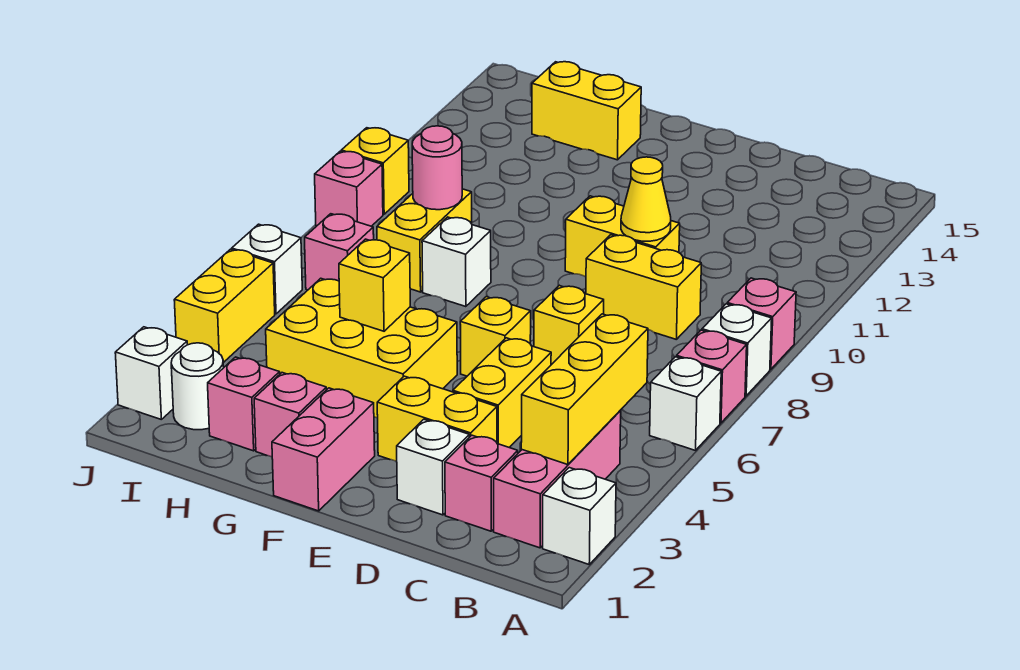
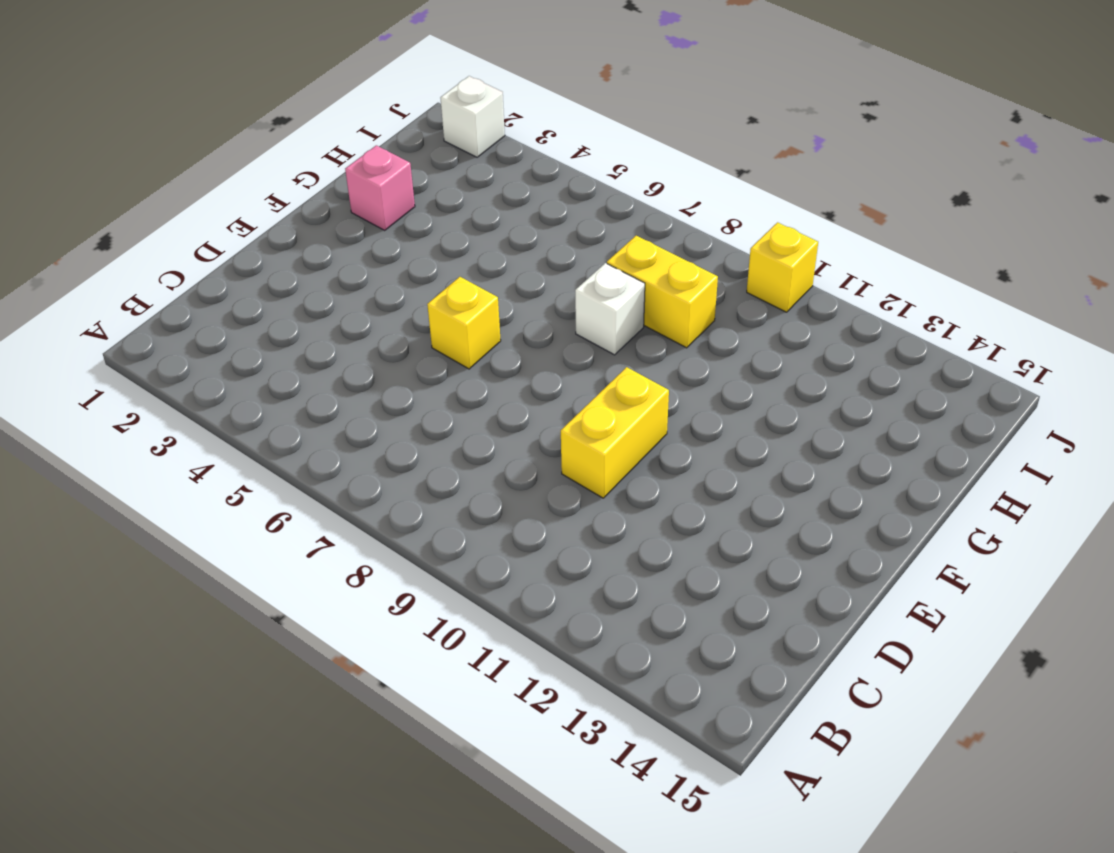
none -> white brick A2 level 1
none -> white brick A6 level 1
none -> pink brick A7 level 1
none -> white brick A8 level 1

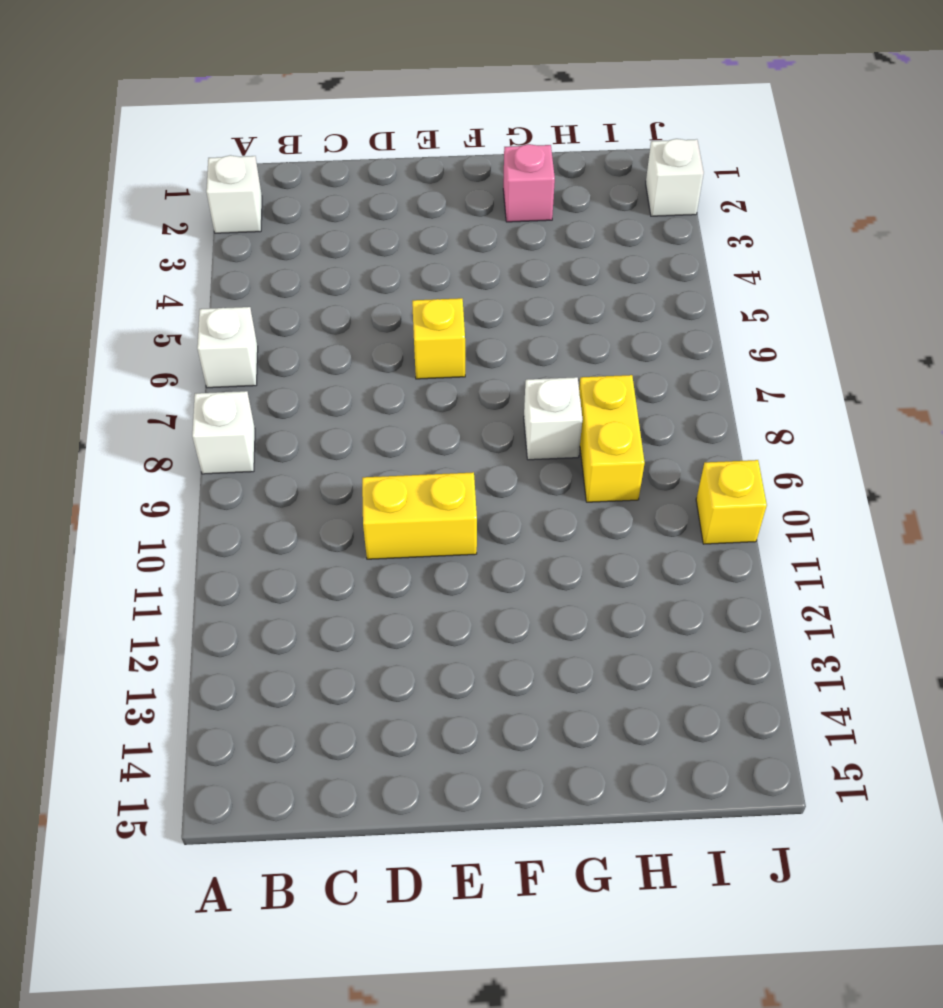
none -> pink brick A7 level 1
none -> pink brick A9 level 1
none -> pink brick B2:B4 level 1
none -> pink brick C2 level 1

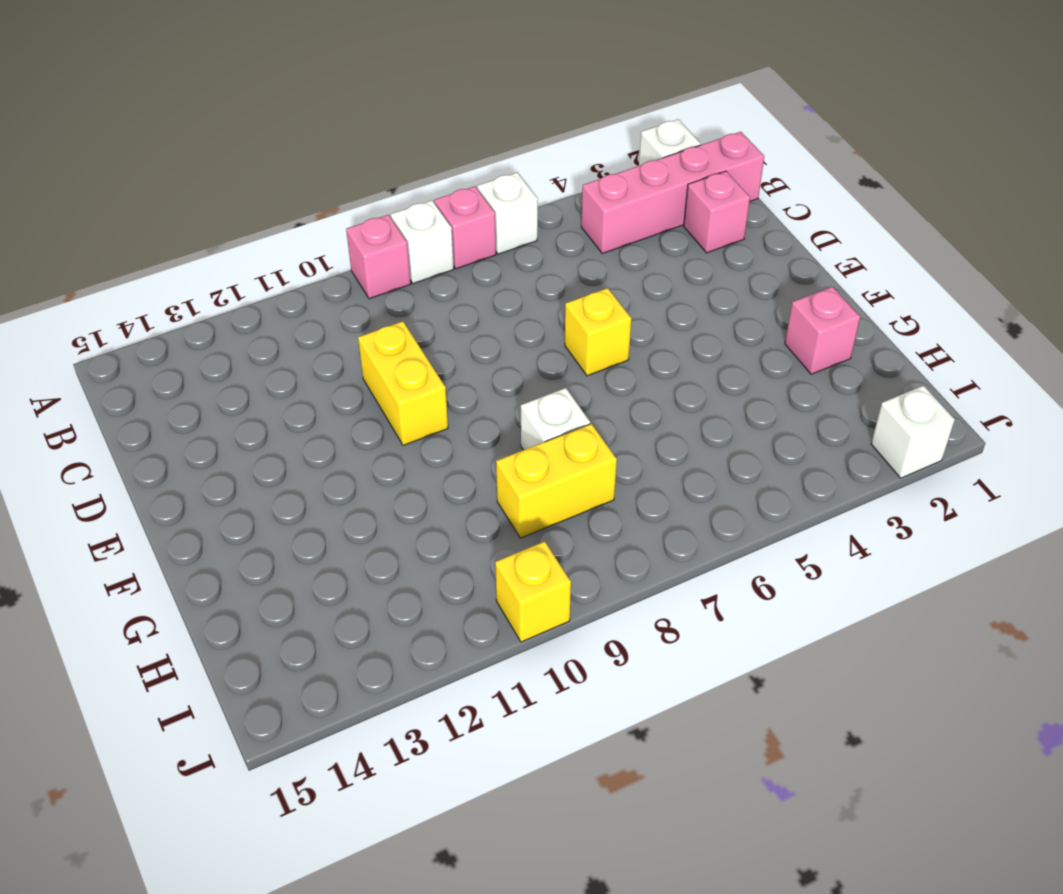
pink brick B1:B4 level 1 -> pink brick B2:B4 level 1
none -> yellow brick C9:D9 level 1
none -> white brick D2 level 1
none -> yellow brick D3:E3 level 1
none -> yellow brick D4:D5 level 1

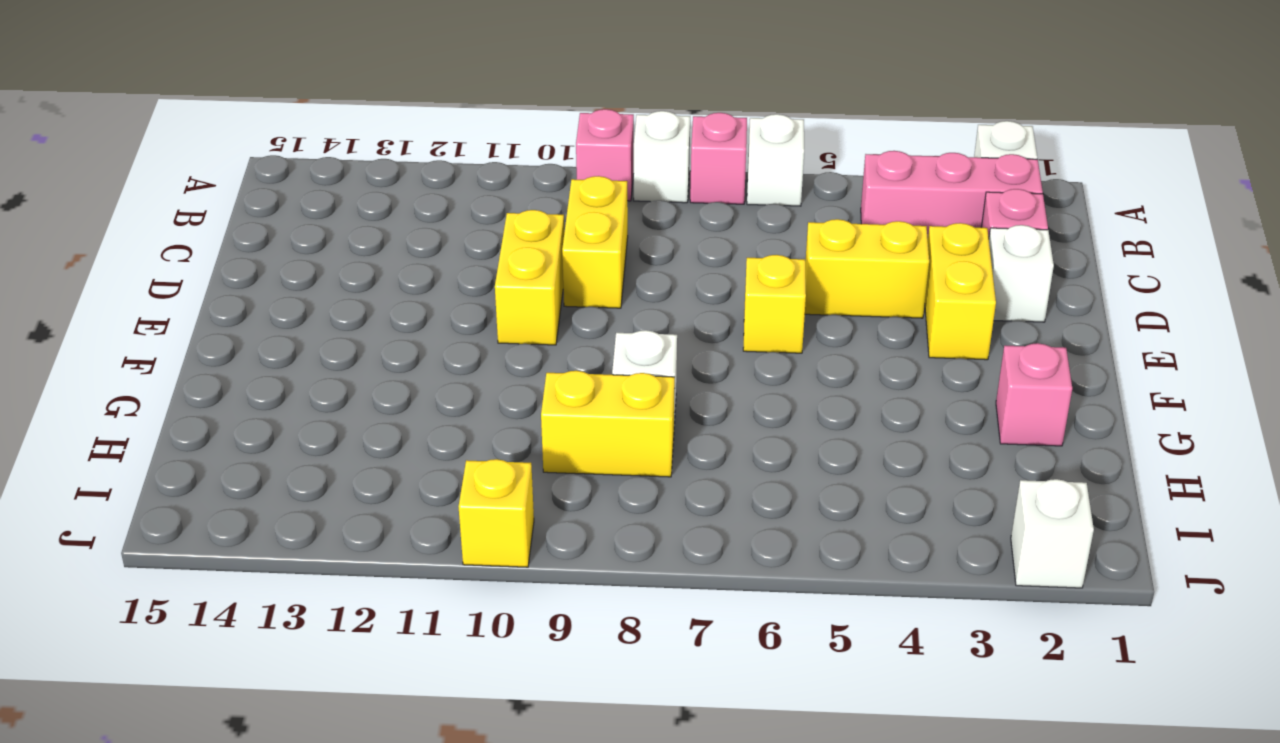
none -> yellow brick D7 level 1
none -> pink brick F1:F2 level 1
none -> yellow brick F4:H5 level 1
none -> yellow brick G14:H14 level 1

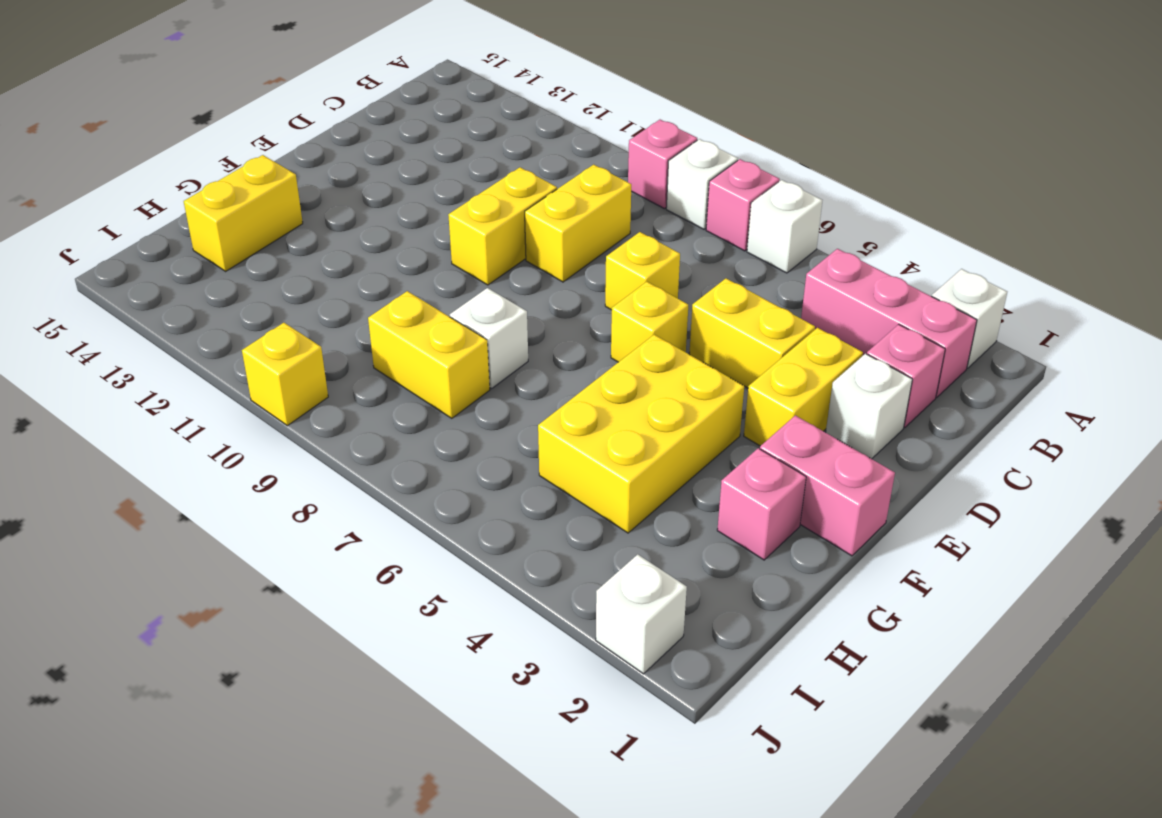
none -> pink brick H2 level 1
none -> white round brick I2 level 1
none -> pink brick I7 level 1
none -> yellow brick J4:J5 level 1

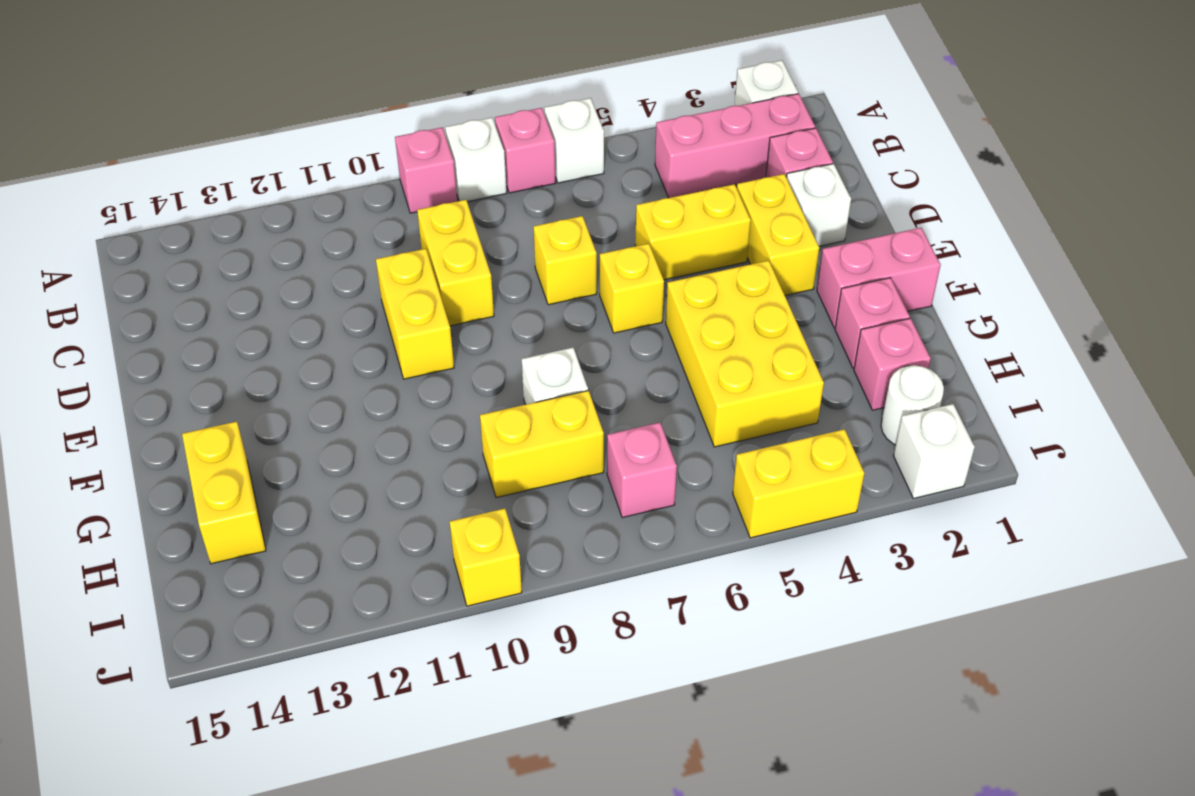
none -> white brick J6 level 1
none -> pink brick J9 level 1
none -> yellow brick B3:B5 level 2
none -> yellow cone D10 level 2

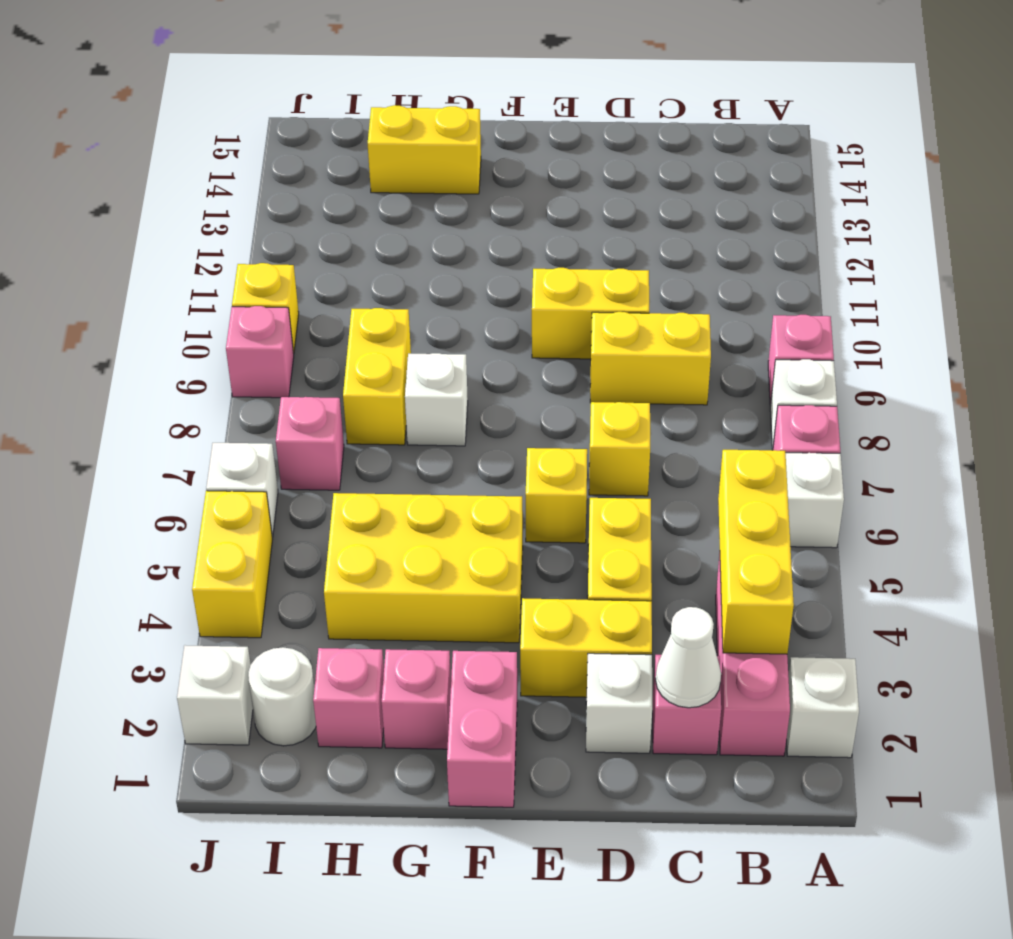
white cone C2 level 2 -> none
none -> yellow cone D10 level 2
none -> yellow brick G5 level 2
none -> pink round brick H9 level 2

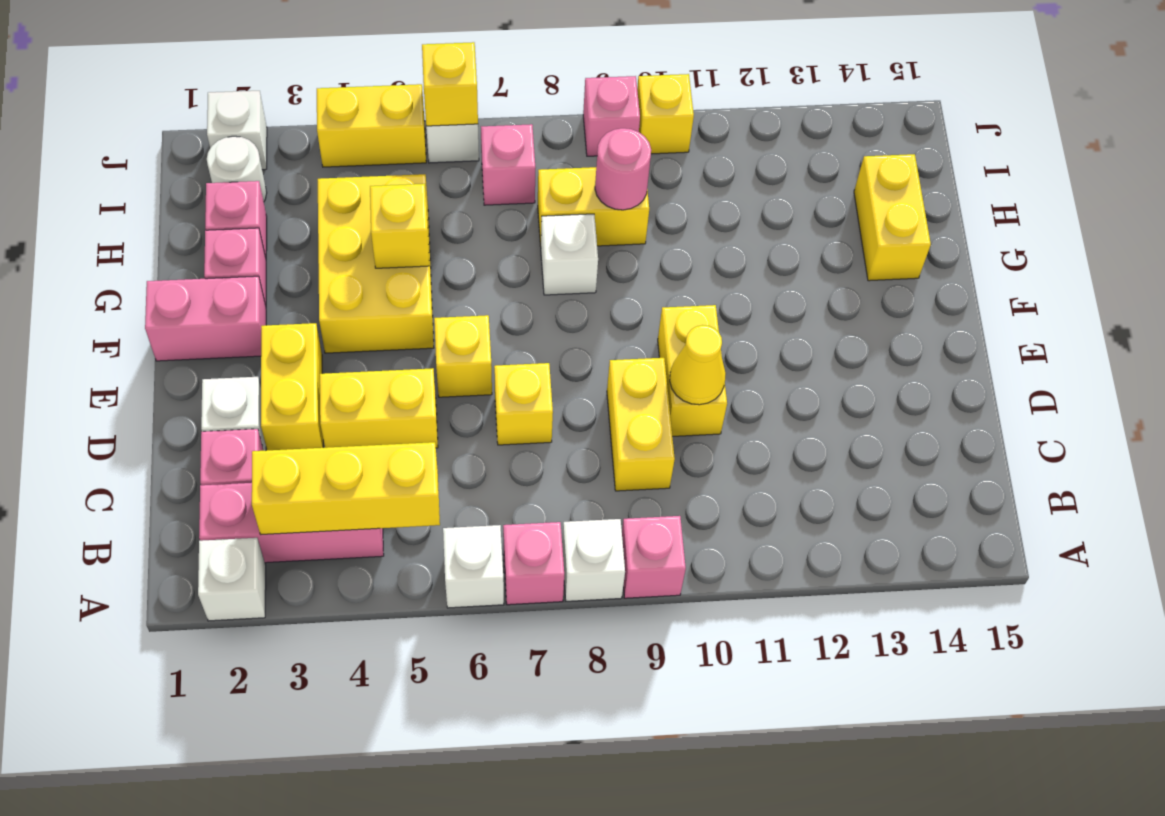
yellow brick J6 level 2 -> none

